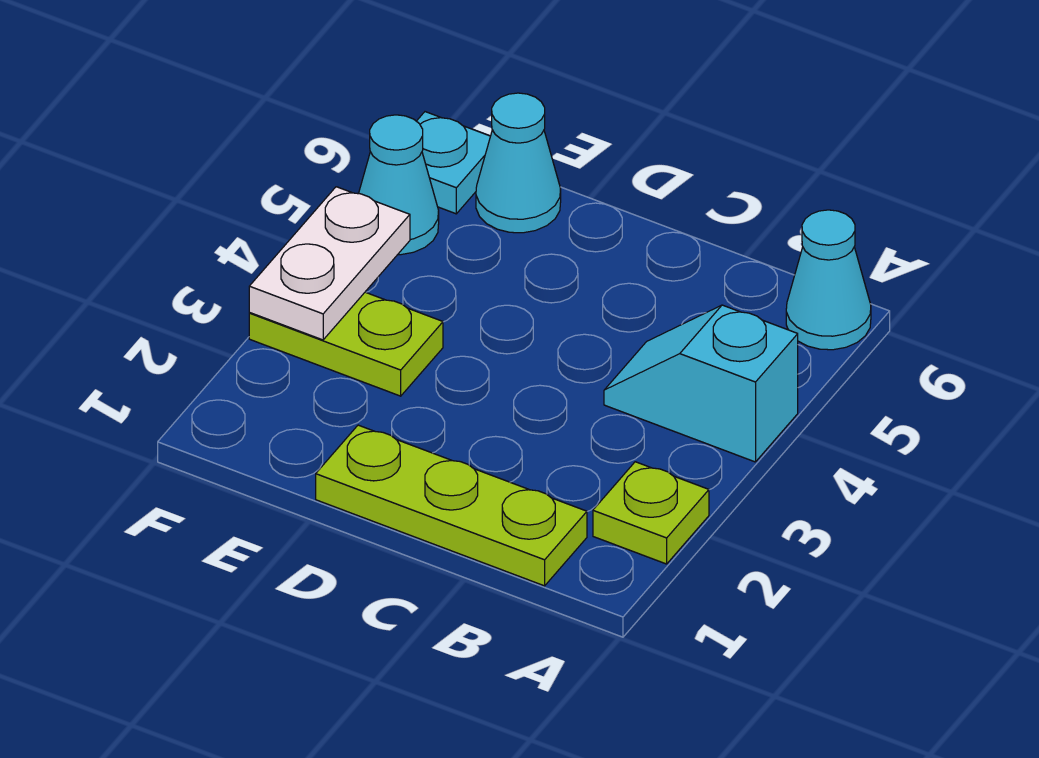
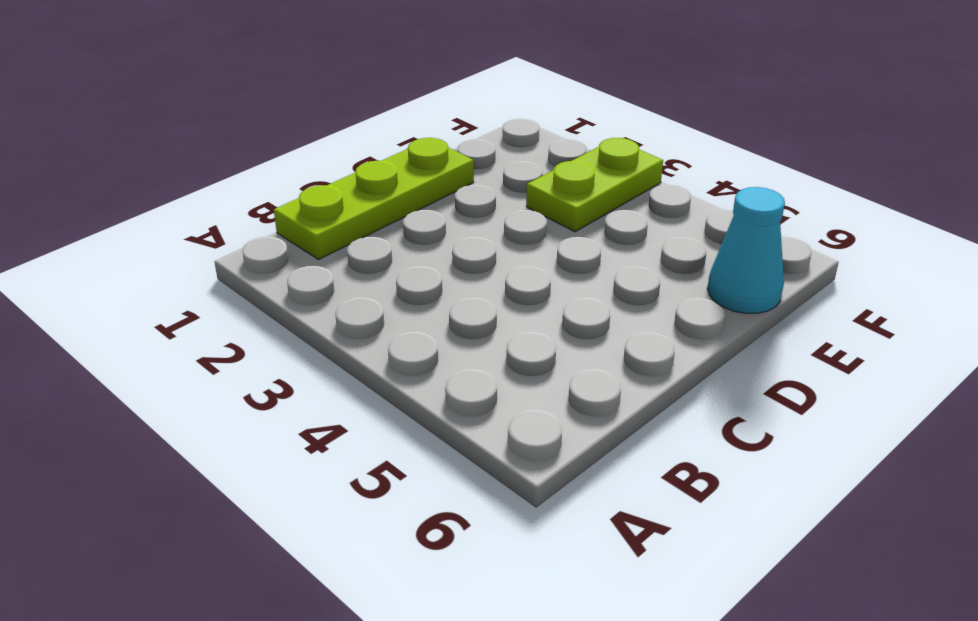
none -> lime plate A2 level 1
none -> cyan slope A4:B4 level 1 top A

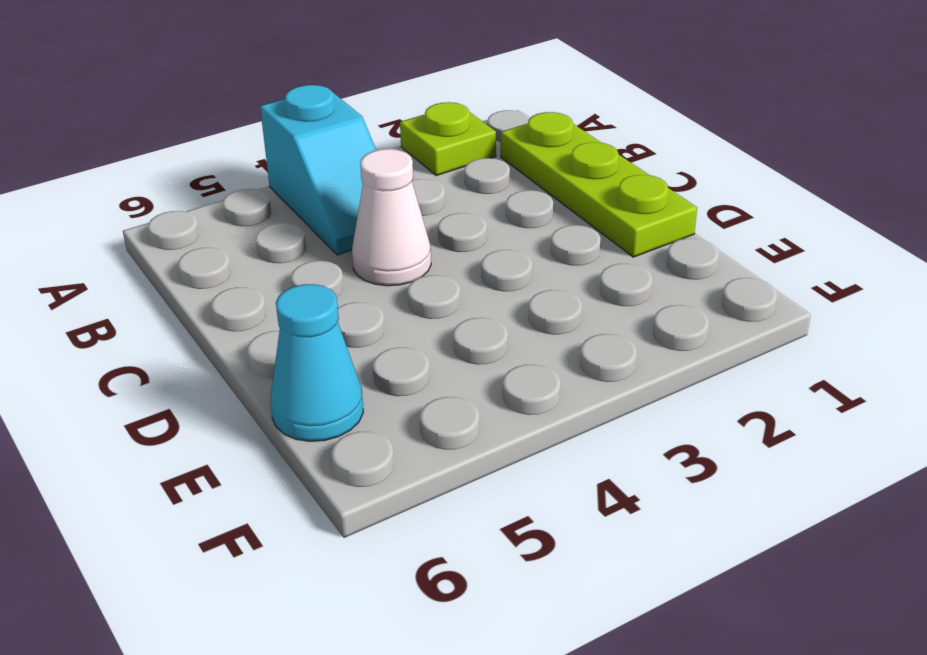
white cone C4 level 1 -> none
none -> cyan cone A6 level 1
none -> lime plate E3:F3 level 1

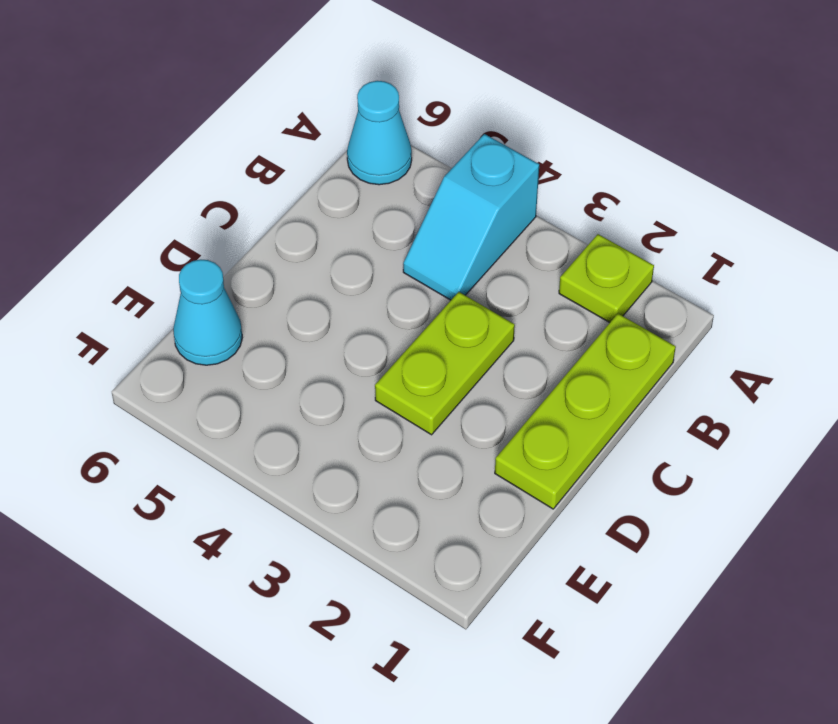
lime plate C3:D3 level 1 -> lime plate E3:F3 level 1
none -> cyan cone F5 level 1
none -> cyan plate F6 level 1

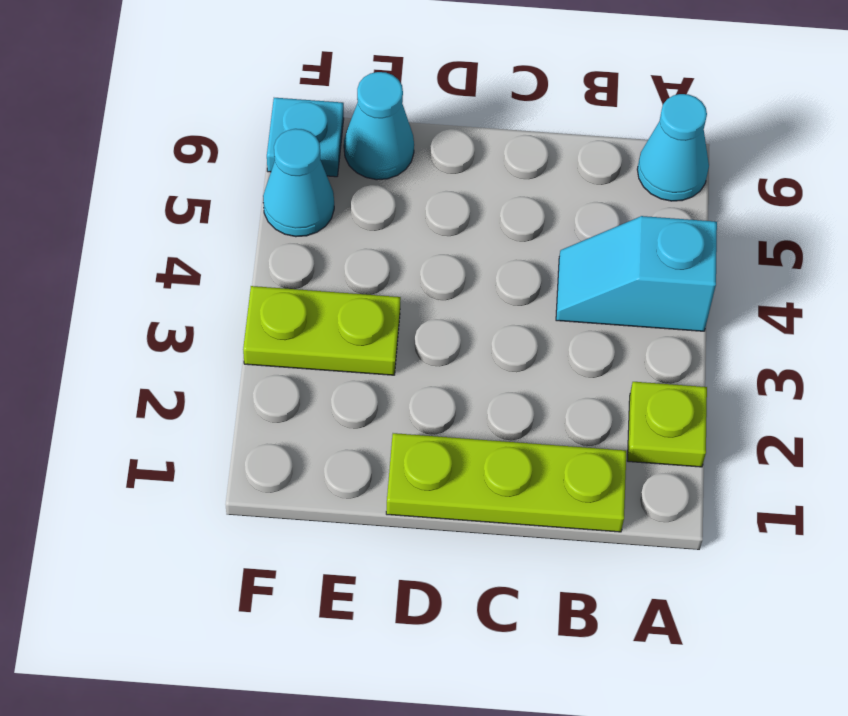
none -> white plate F3:F4 level 2

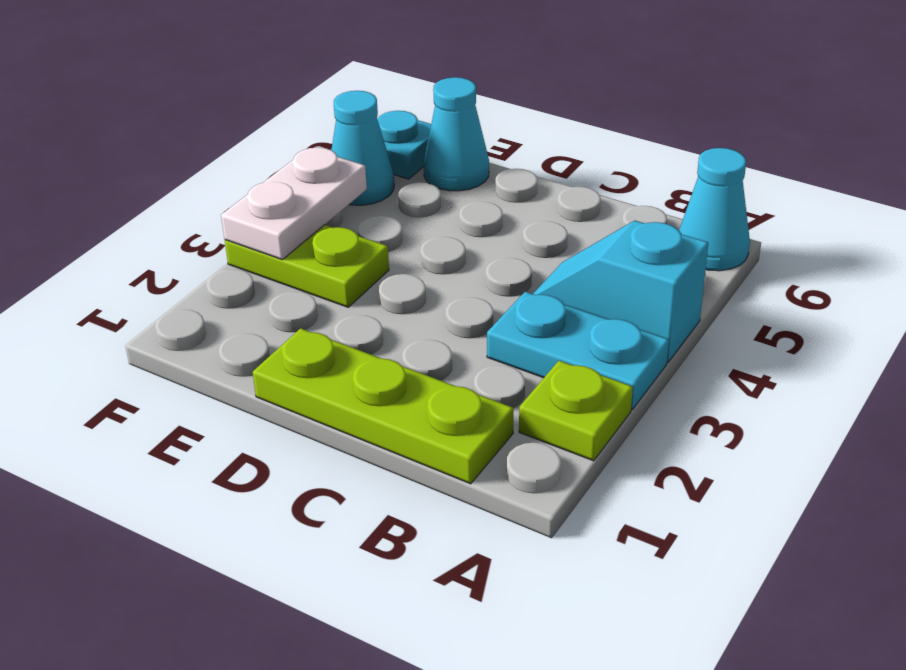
cyan plate A3:B3 level 1 -> none

